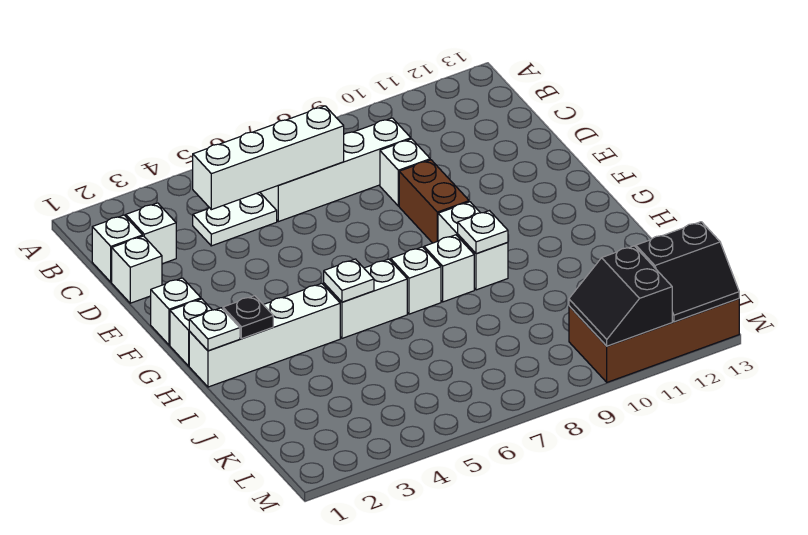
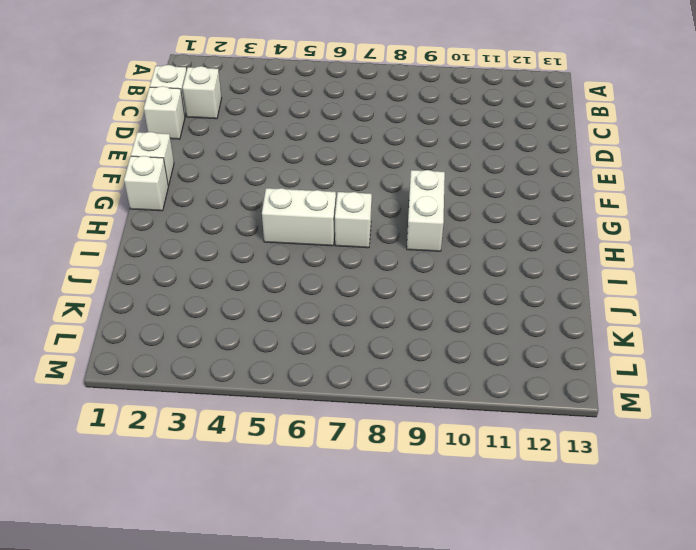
none -> white plate C4:C5 level 1
none -> white brick C6:C9 level 1
none -> white brick D9 level 1

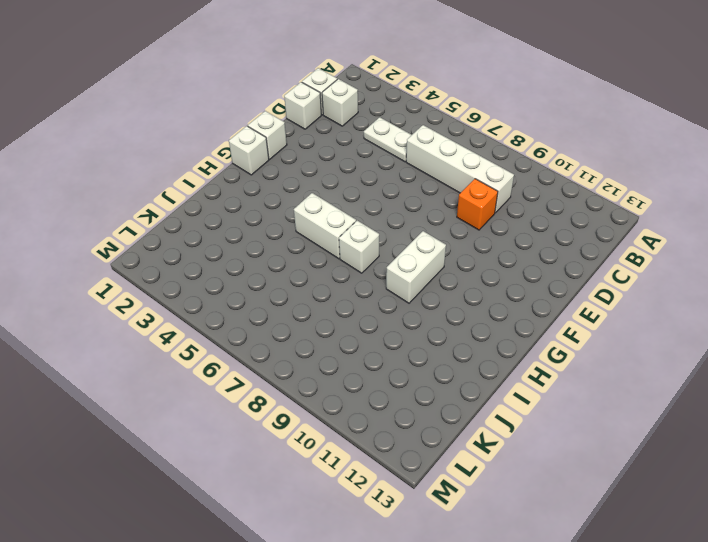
orange brick D9 level 1 -> white brick D9 level 1
none -> brown brick E9:F9 level 1
none -> white brick H1:H4 level 1
none -> white brick H8 level 1

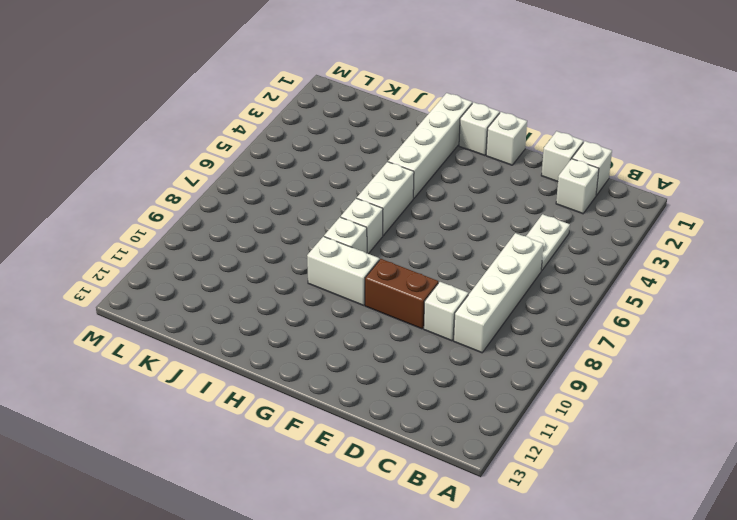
none -> brown brick L10:M13 level 1
none -> white brick C4:C7 level 2
none -> white plate H1 level 2

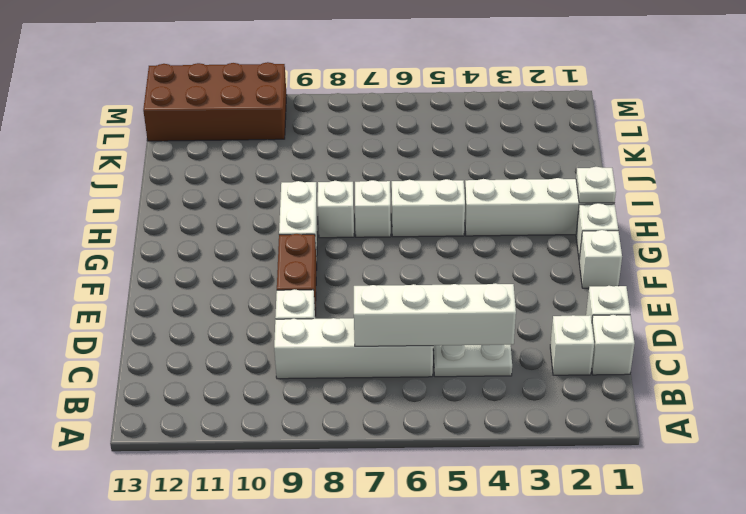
none -> black plate H2 level 2
none -> white plate H5 level 2
none -> white plate H9 level 2

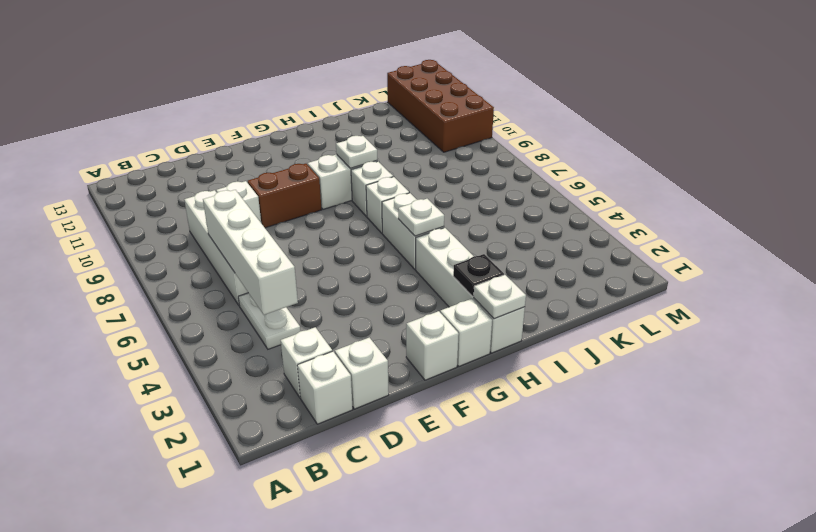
none -> black slope L10:M11 level 2 top 11
none -> black slope L12:M13 level 2 top L

